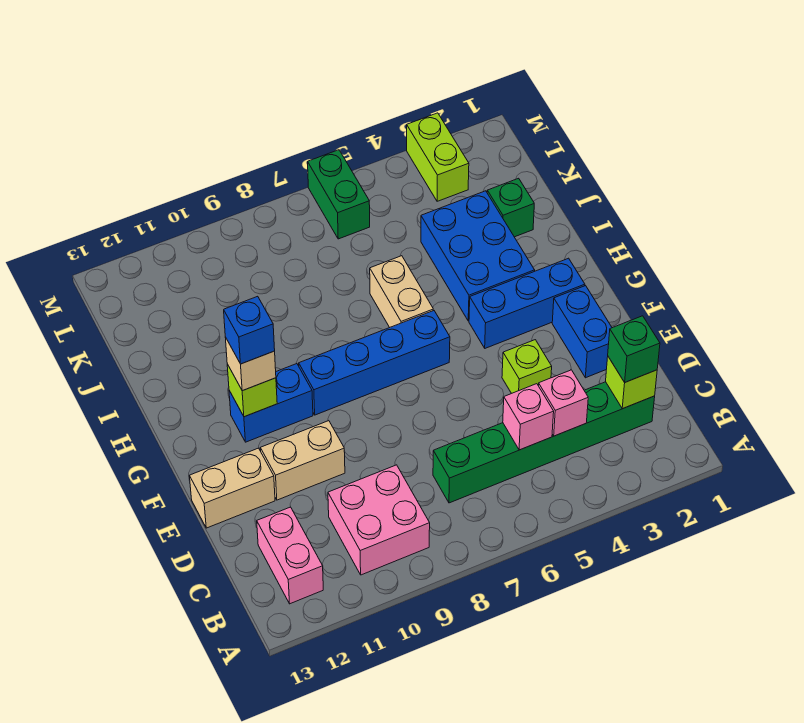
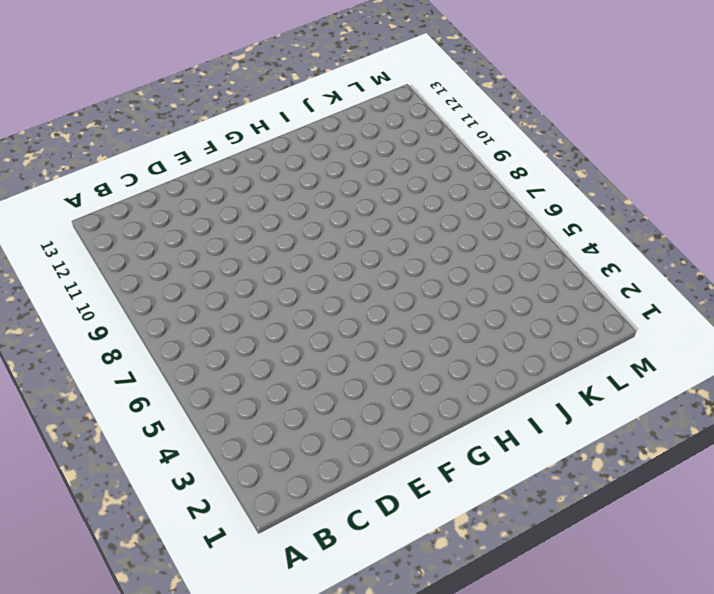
none -> pink brick B9:C10 level 1
none -> pink brick B12:C12 level 1
none -> green brick C2:C7 level 1

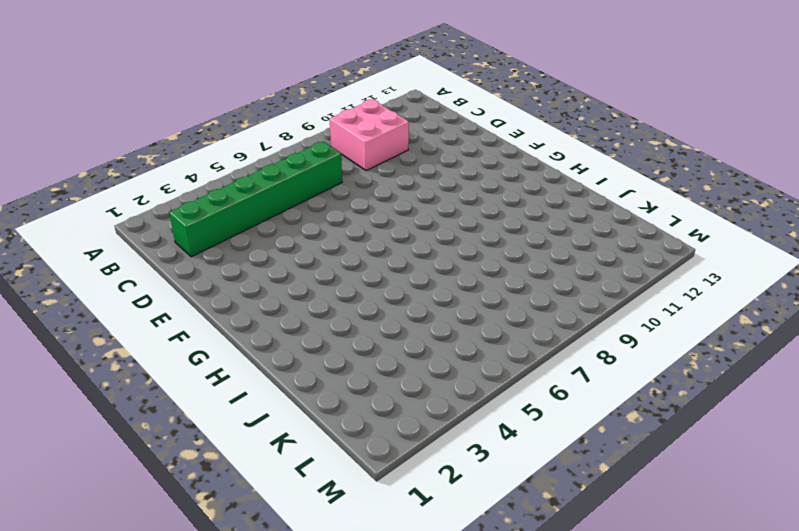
none -> pink brick B12:C12 level 1
none -> blue brick E2:F2 level 1
none -> lime brick E4 level 1

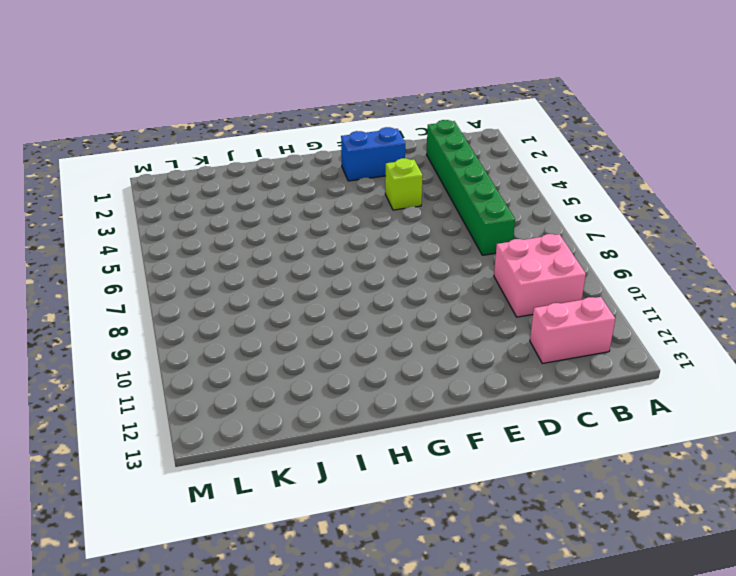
none -> tan brick E10:E11 level 1
none -> tan brick E12:E13 level 1
none -> blue brick G2:G4 level 1

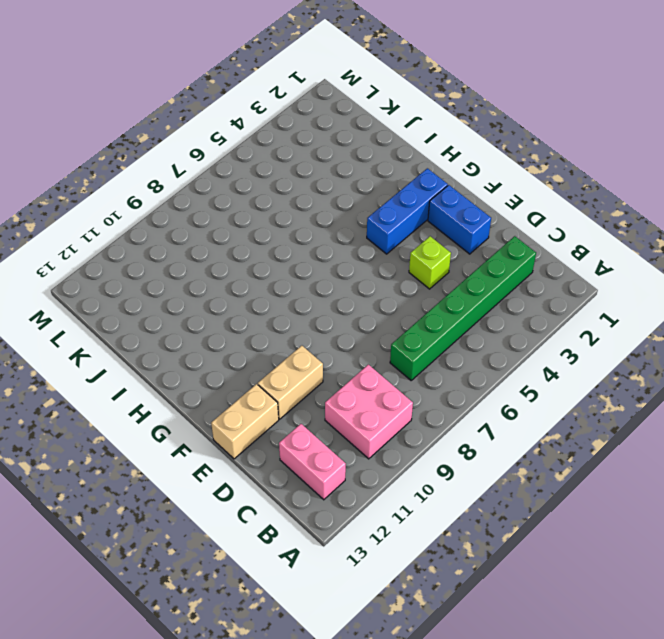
none -> blue brick G6:G9 level 1
none -> blue brick G10:G11 level 1
none -> blue brick H3:J4 level 1

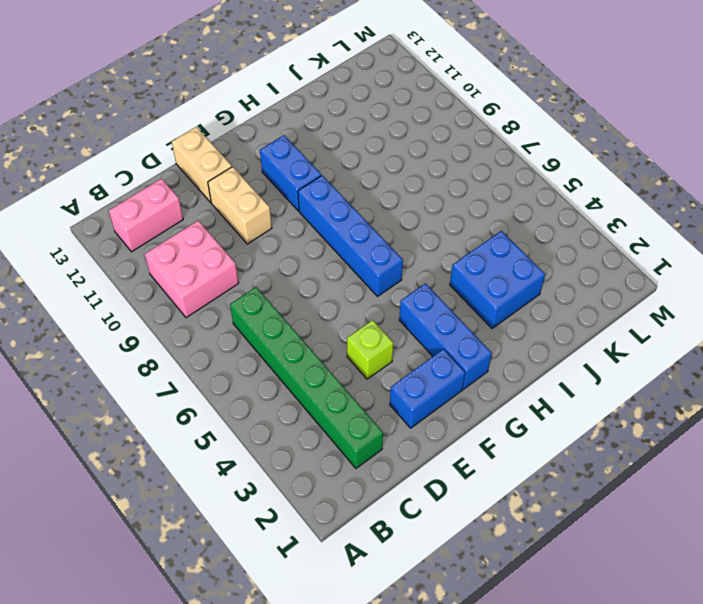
blue brick I3:J4 level 1 -> blue brick H3:J4 level 1
none -> tan brick H6:I6 level 1
none -> green brick J2 level 1
none -> lime brick L3:M3 level 1

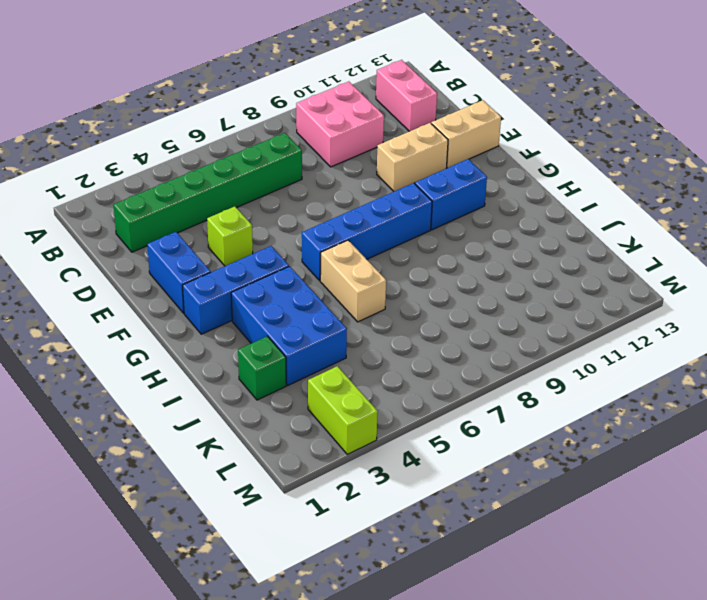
none -> green brick L6:M6 level 1
none -> lime brick C2 level 2
none -> pink brick C4 level 2

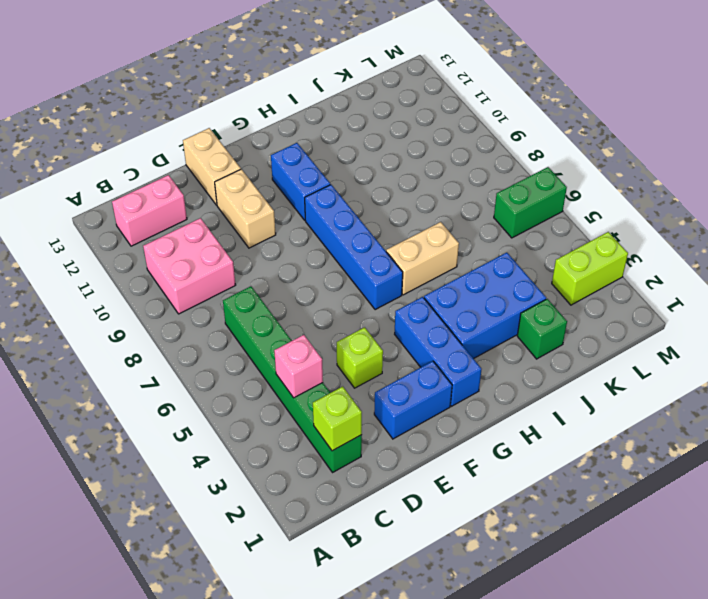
none -> pink brick C5 level 2
none -> lime brick G11 level 2
none -> green brick C2 level 3

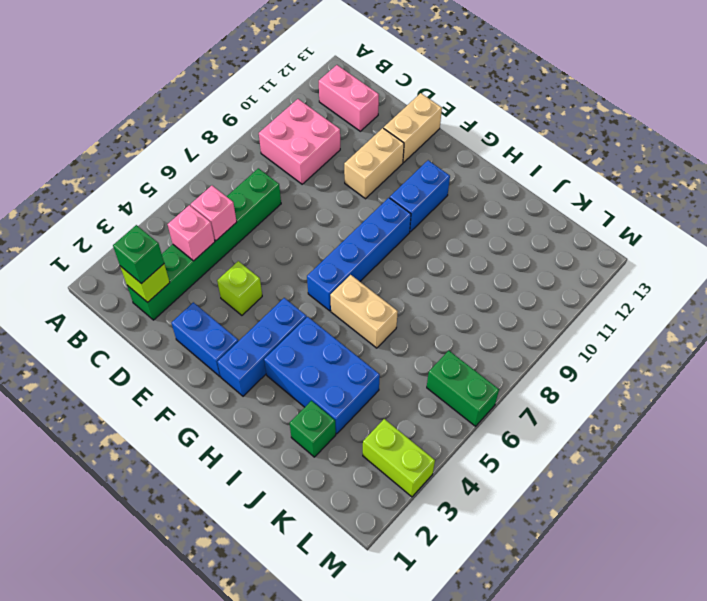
none -> lime brick G11 level 2
none -> tan brick G11 level 3
none -> blue brick G11 level 4

